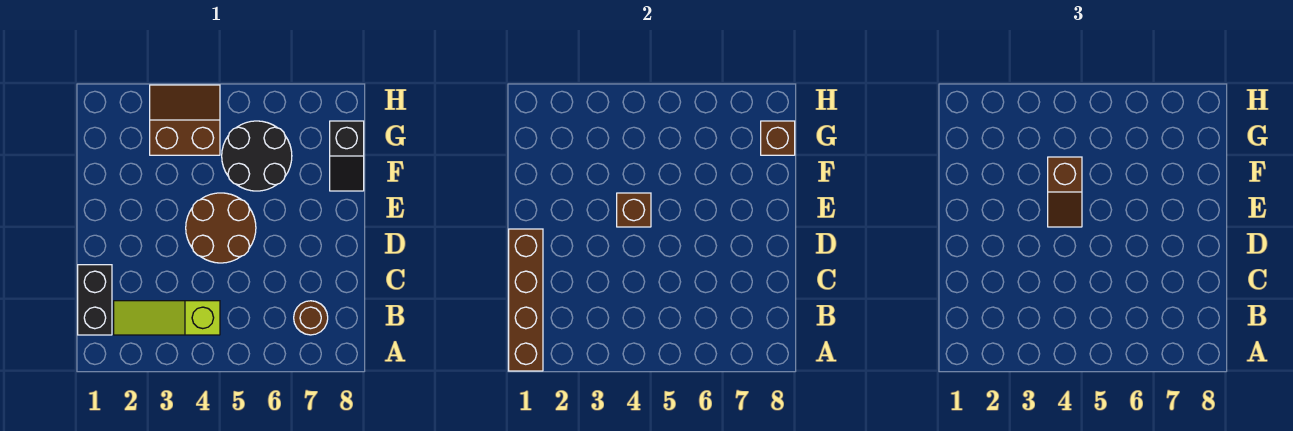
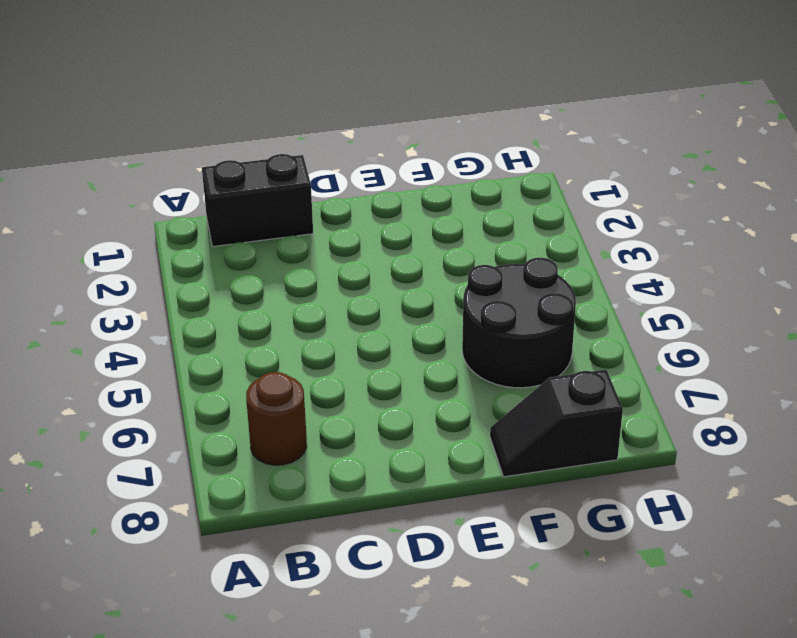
none -> lime slope B2:B4 level 1 top 4
none -> brown round brick D4:E5 level 1

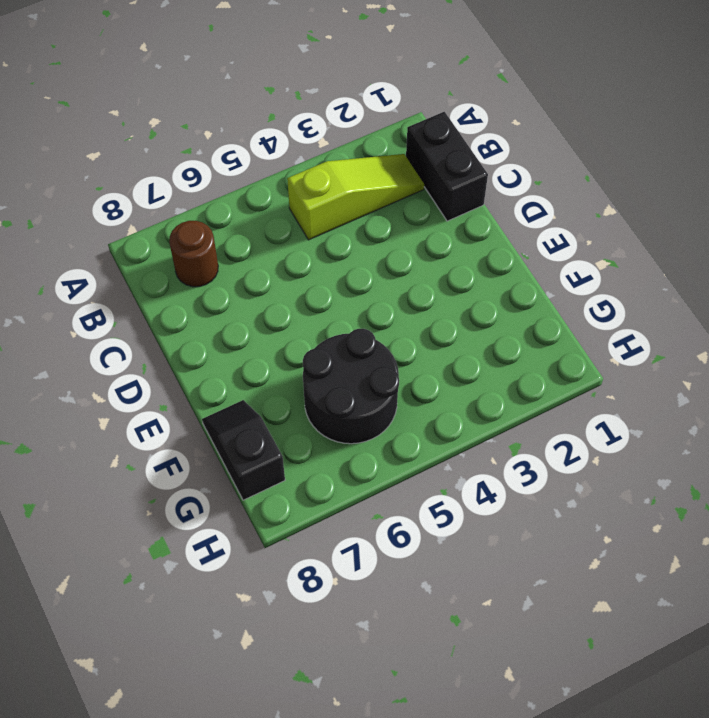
none -> brown round brick D4:E5 level 1
none -> brown slope G3:H4 level 1 top G

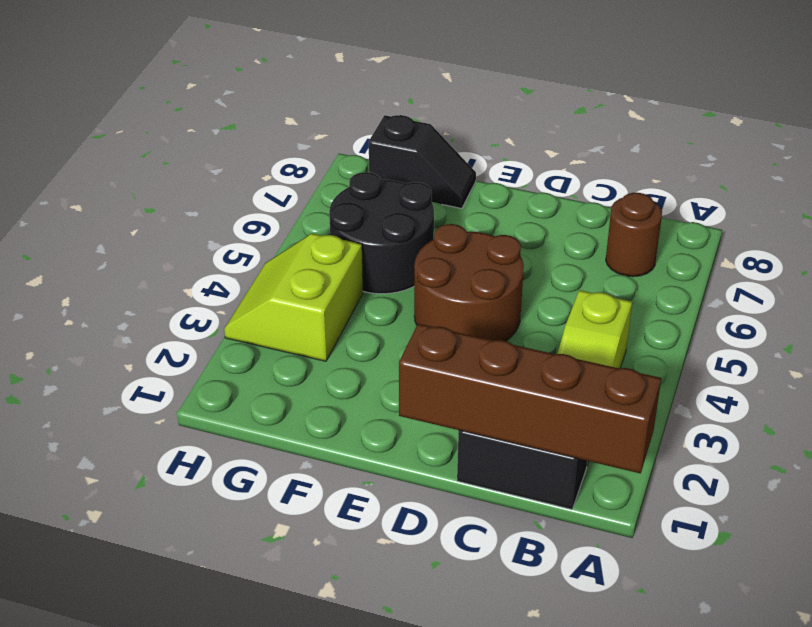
lime slope G3:H4 level 1 top G -> brown slope G3:H4 level 1 top G
none -> brown brick E4 level 2
none -> brown brick G8 level 2

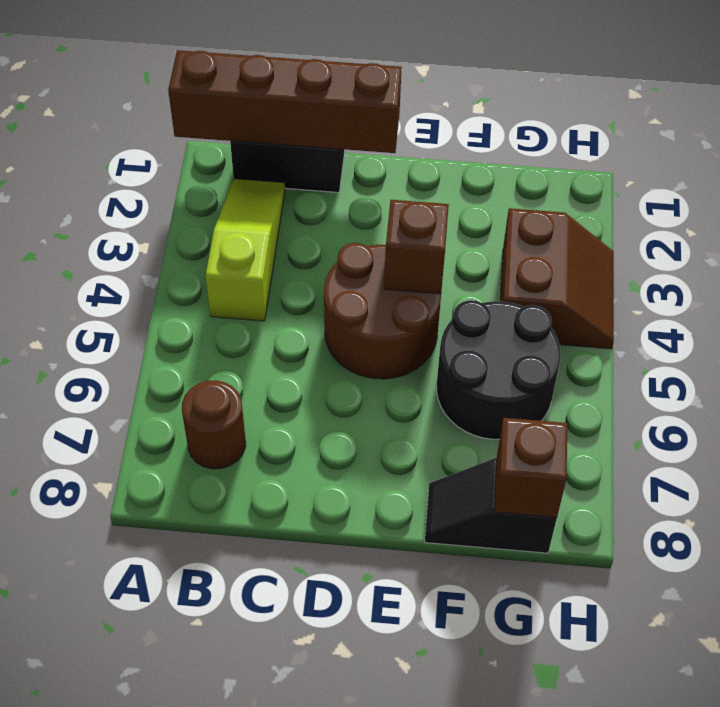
none -> brown slope E4:F4 level 3 top F

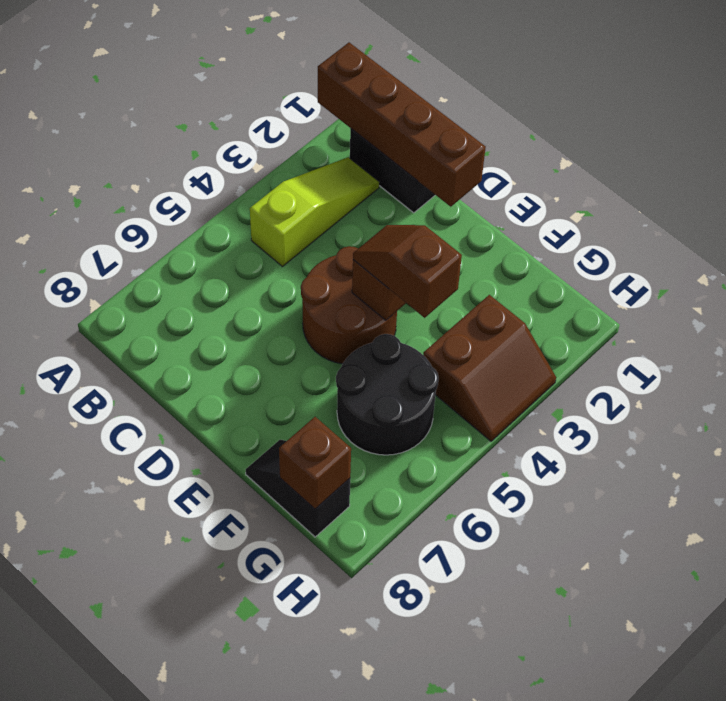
none -> brown round brick B7 level 1

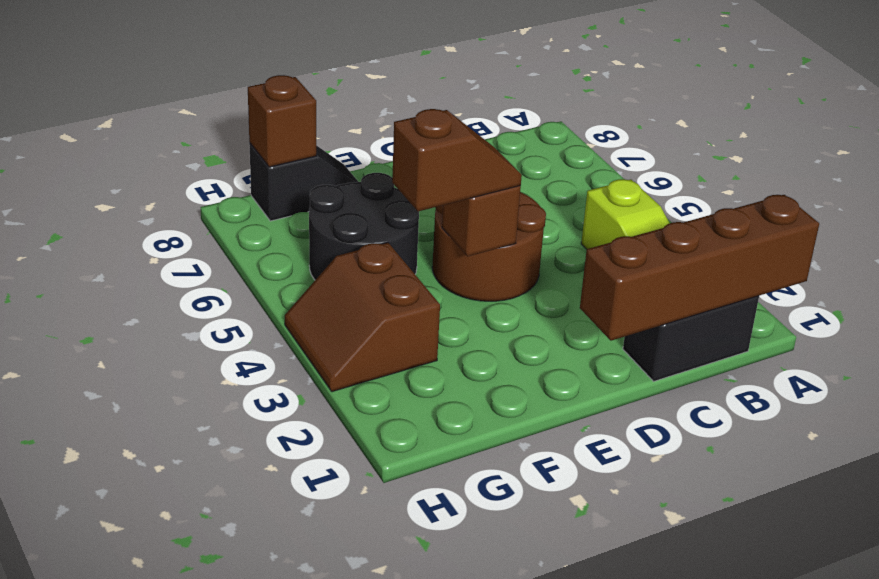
none -> brown round brick B7 level 1

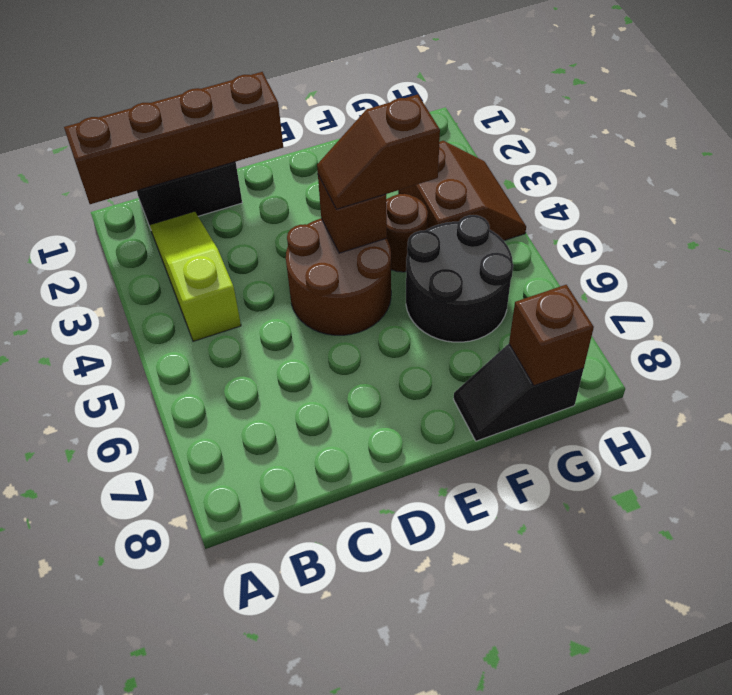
brown round brick F4 level 1 -> brown round brick B7 level 1

